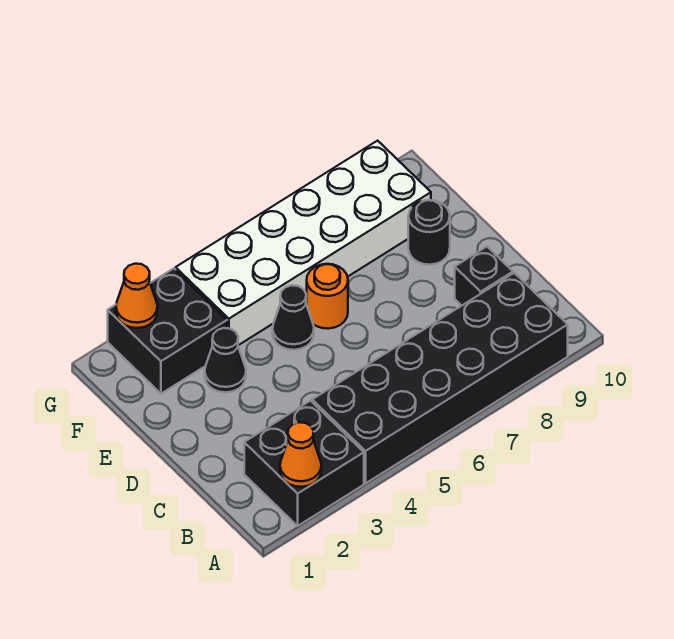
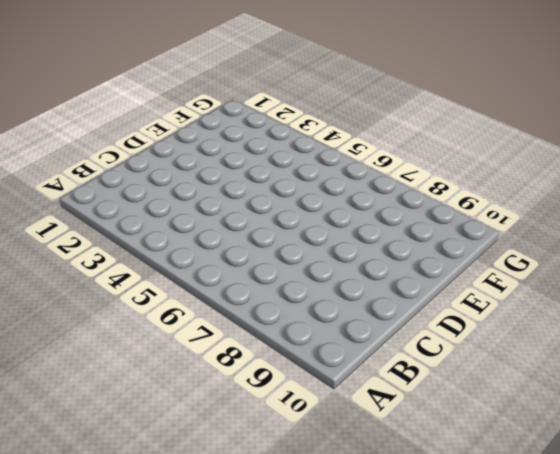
none -> black brick A2:B3 level 1
none -> black brick A4:B9 level 1

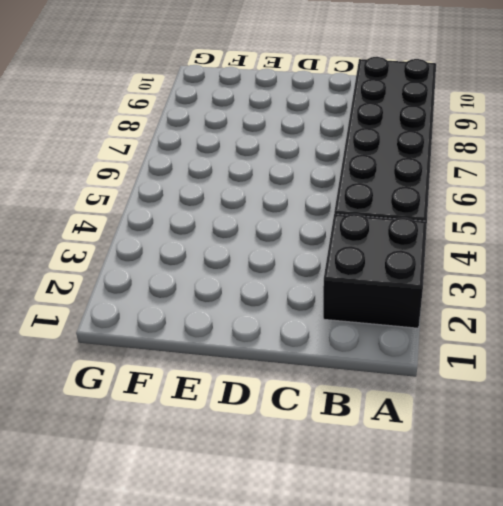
none -> black brick C9 level 1
none -> black cone E3 level 1

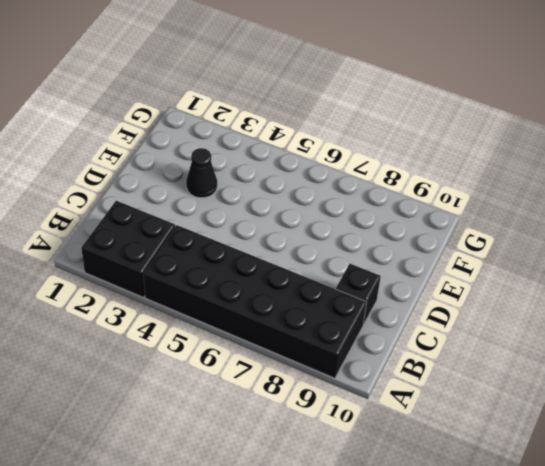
none -> black cone E5 level 1
none -> orange round brick E6 level 1

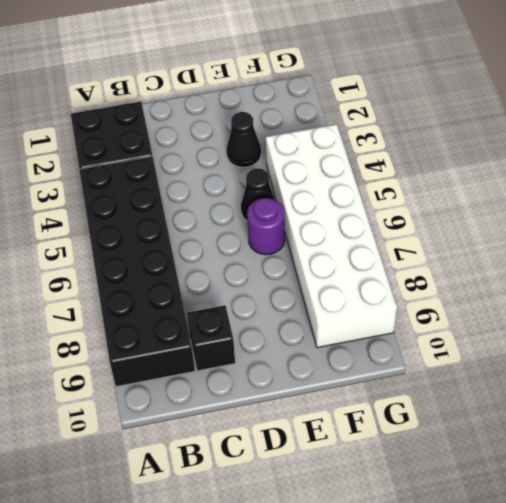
purple round brick E6 level 1 -> orange round brick E6 level 1
none -> black round brick E9 level 1
none -> black brick F2:G3 level 1

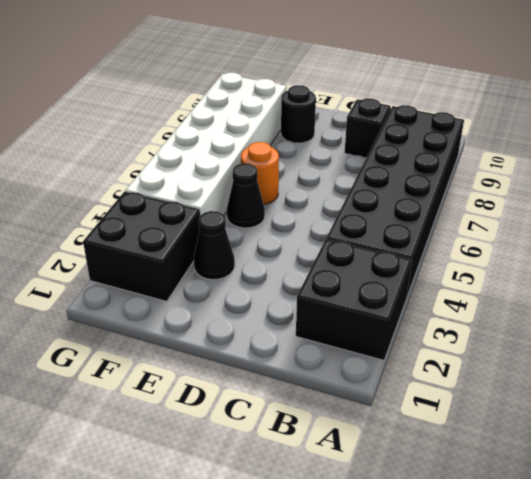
none -> orange cone A2 level 2
none -> orange cone G2 level 2

